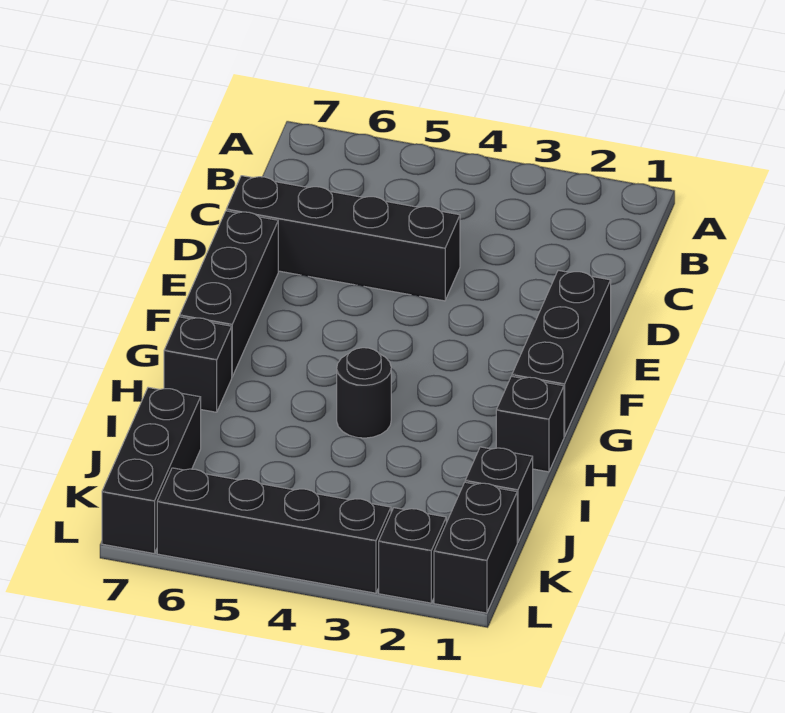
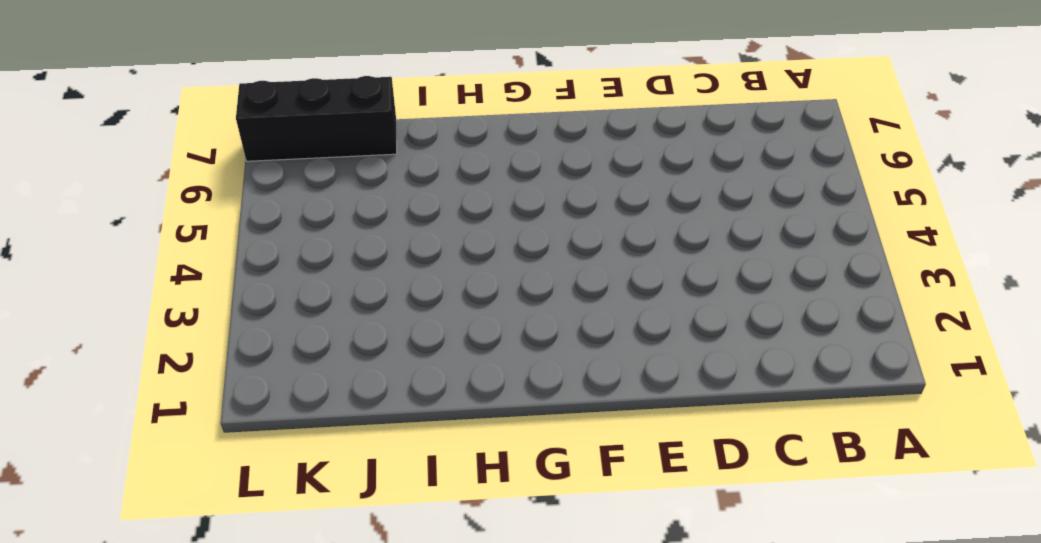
none -> black brick D4:D7 level 1
none -> black brick E1:G1 level 1

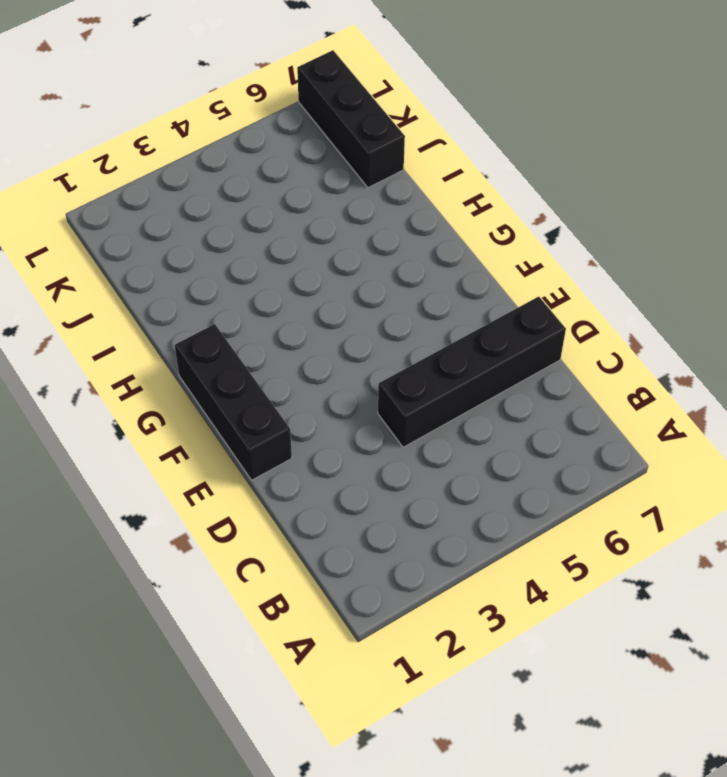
none -> black brick E7:G7 level 1
none -> black brick H1 level 1

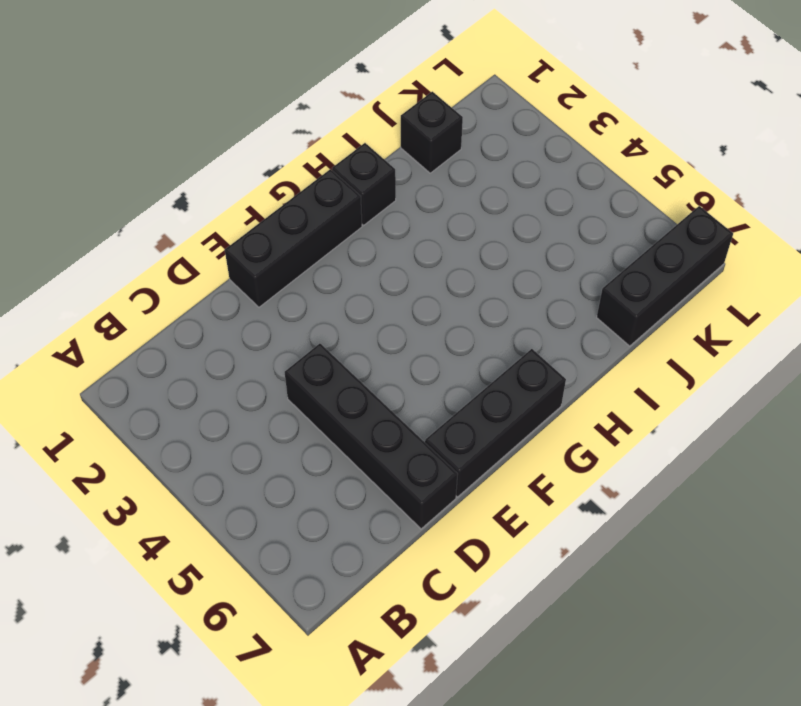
none -> black round brick H4 level 1
none -> black brick H7 level 1

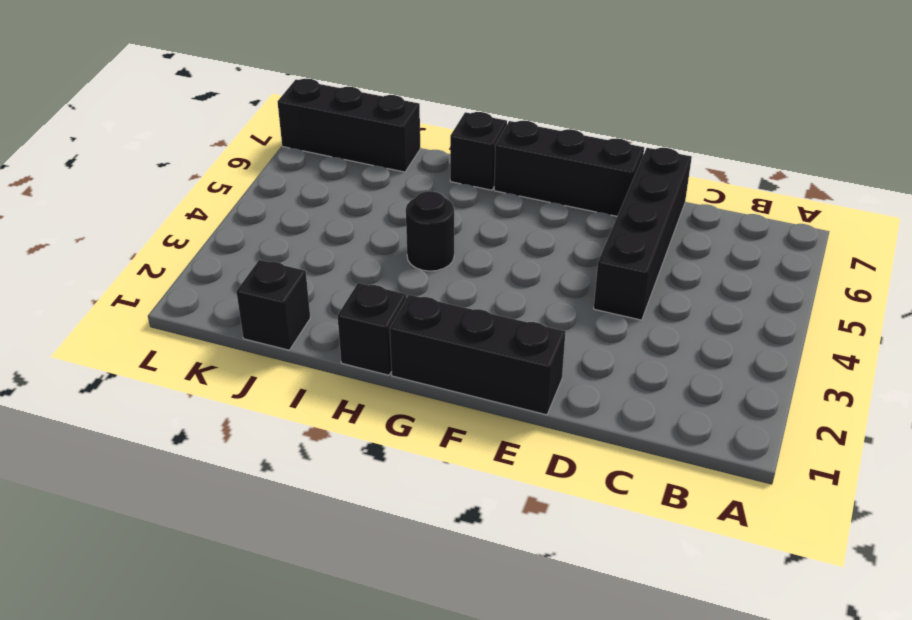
none -> black brick K1:L1 level 1
none -> black brick L2 level 1

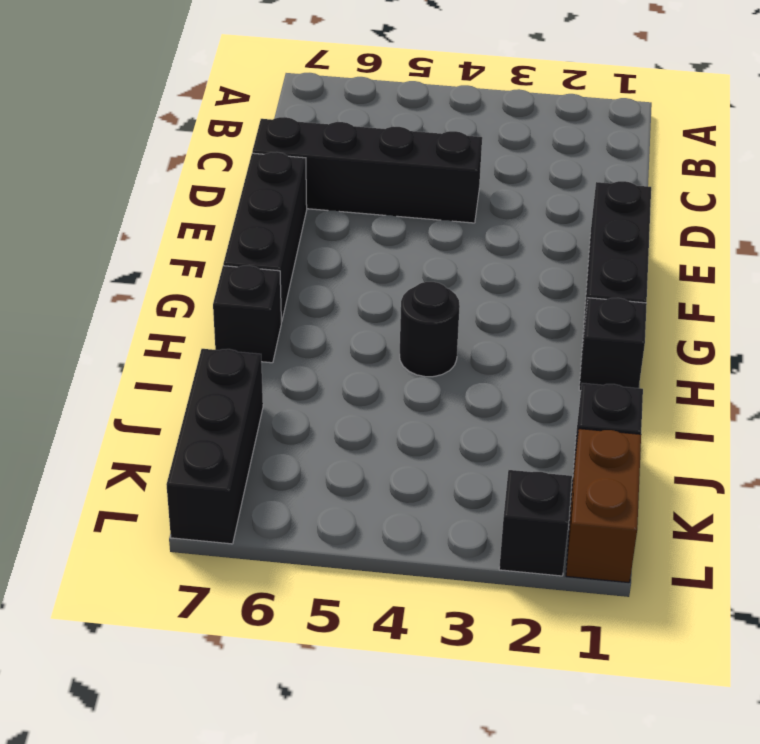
brown brick K1:L1 level 1 -> black brick K1:L1 level 1
none -> black brick L3:L6 level 1

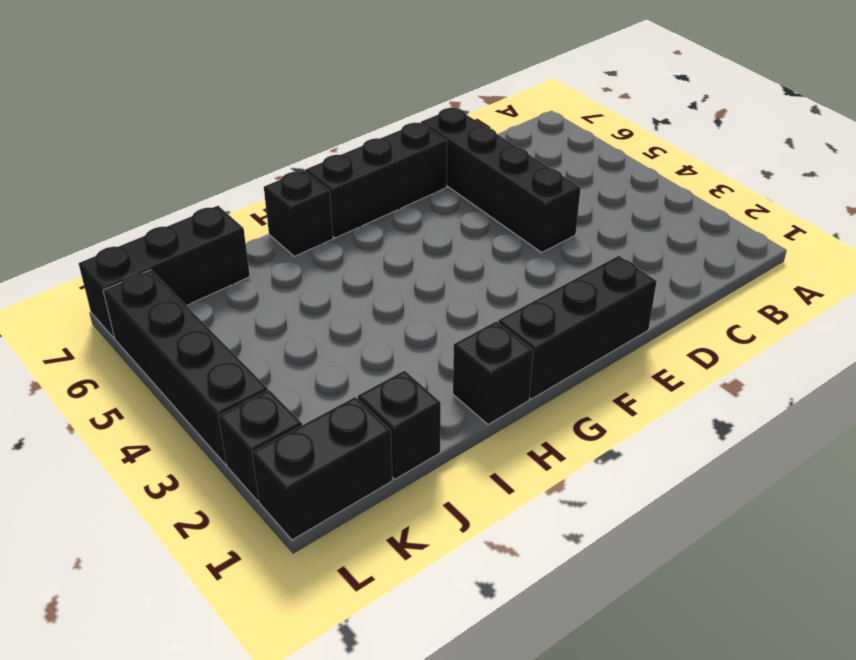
none -> black round brick H4 level 1

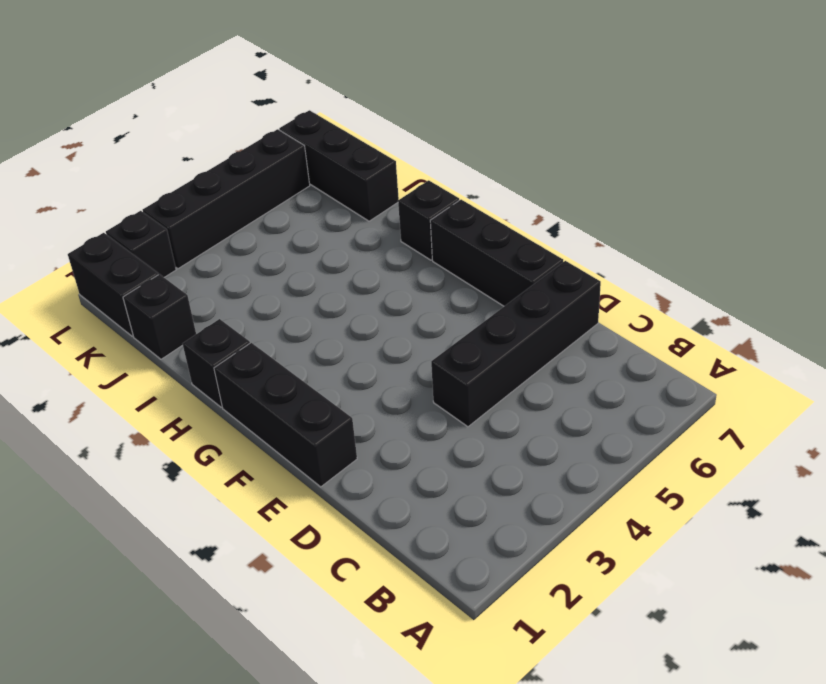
none -> black round brick H4 level 1

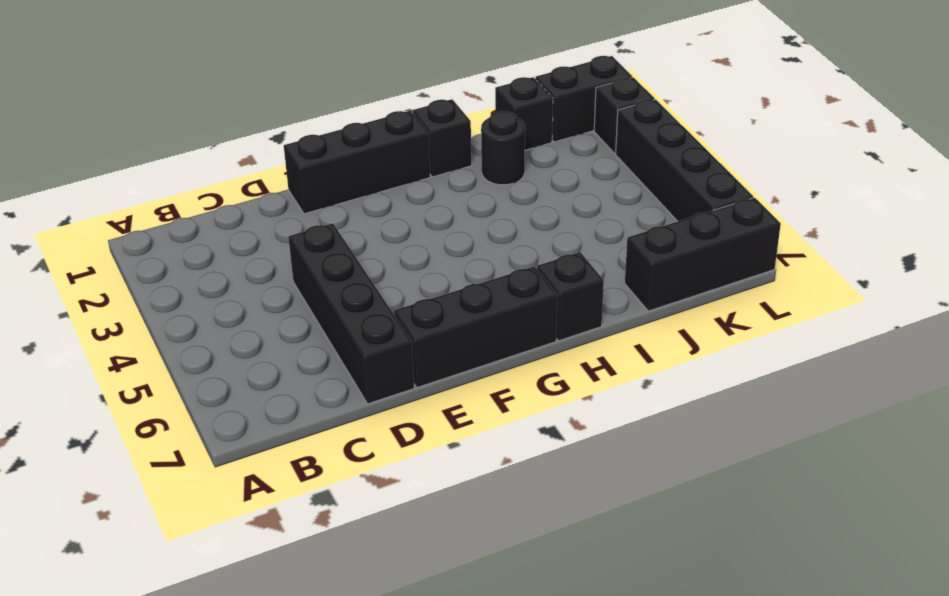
black round brick I2 level 1 -> black round brick H4 level 1

